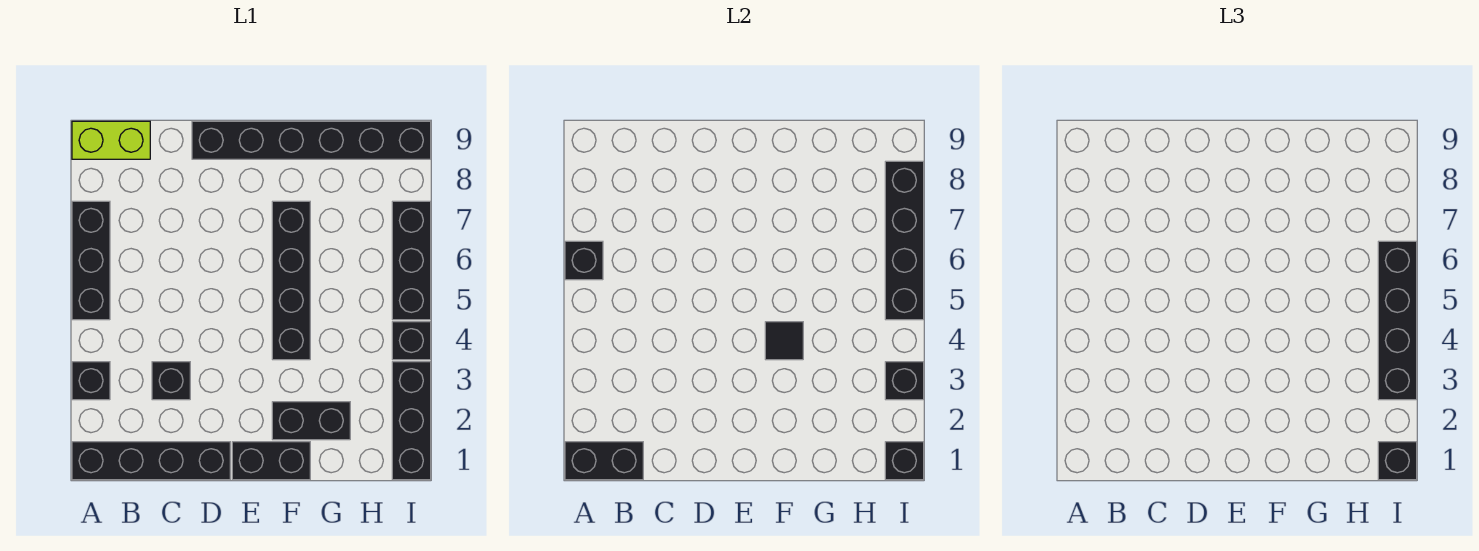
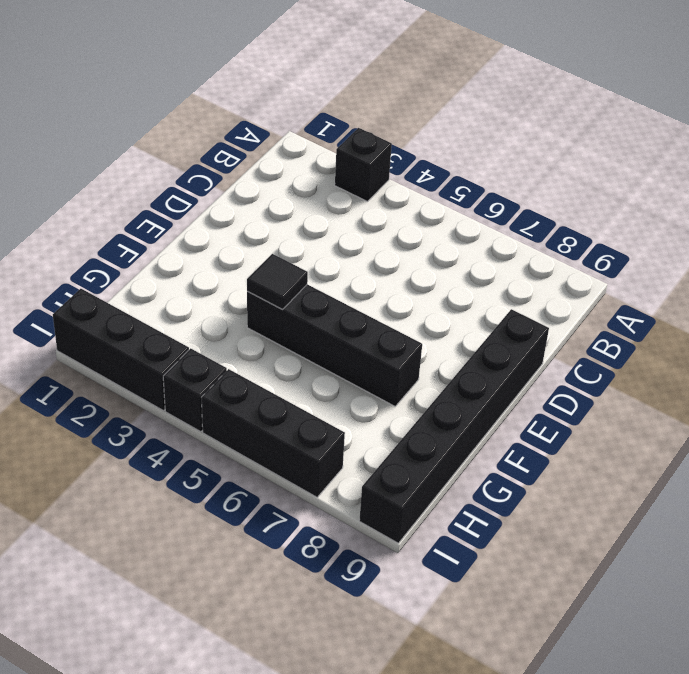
none -> black brick A1:D1 level 1
none -> black brick A5:A7 level 1
none -> lime brick A9:B9 level 1

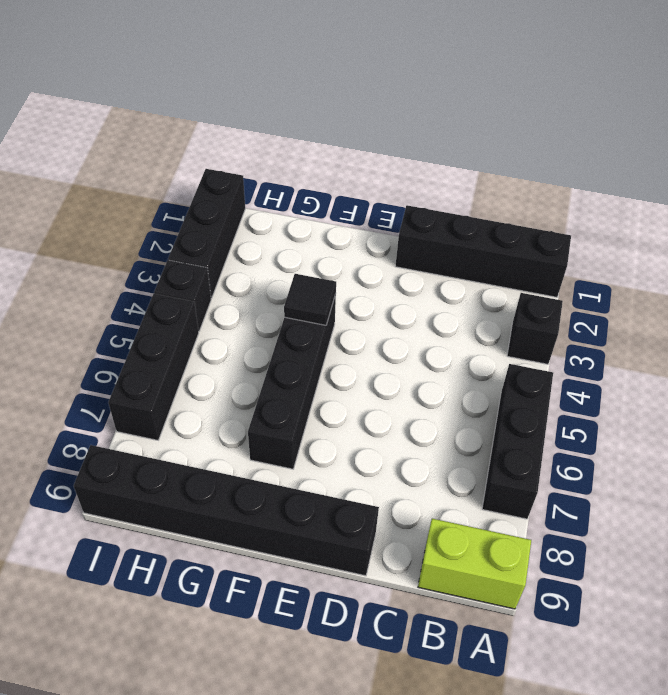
none -> black brick C3 level 1
none -> black brick E1:F1 level 1
none -> black brick F2:G2 level 1

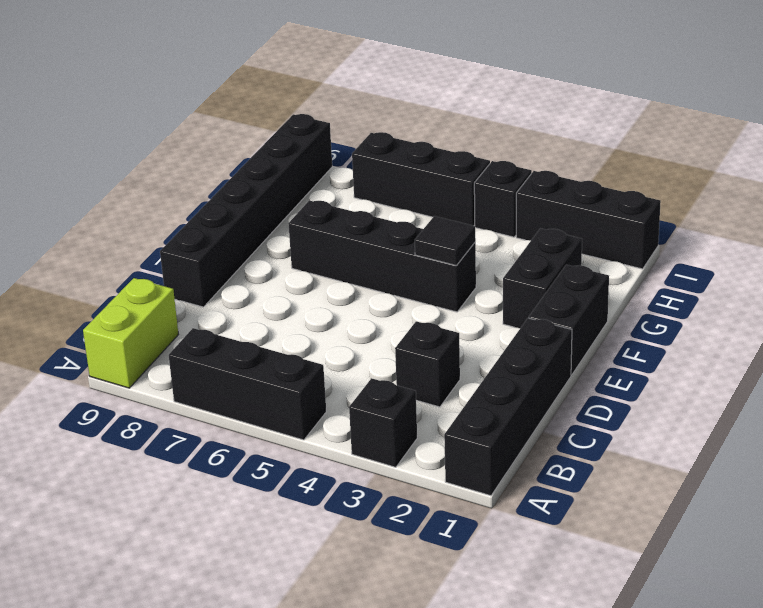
none -> black brick A1:B1 level 2
none -> black brick A6 level 2
none -> black brick I1 level 2

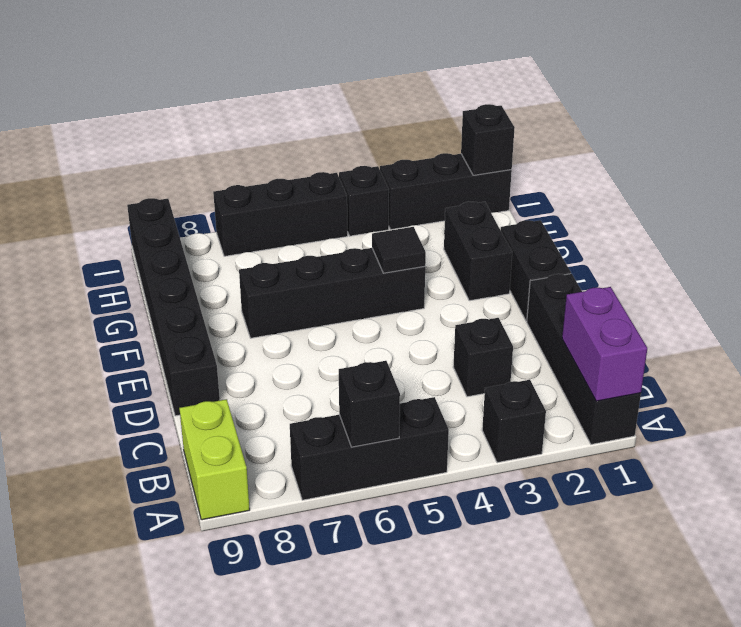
purple brick A1:B1 level 2 -> black brick A1:B1 level 2
none -> black brick I3 level 2
none -> black brick I5:I8 level 2
none -> black brick I1 level 3

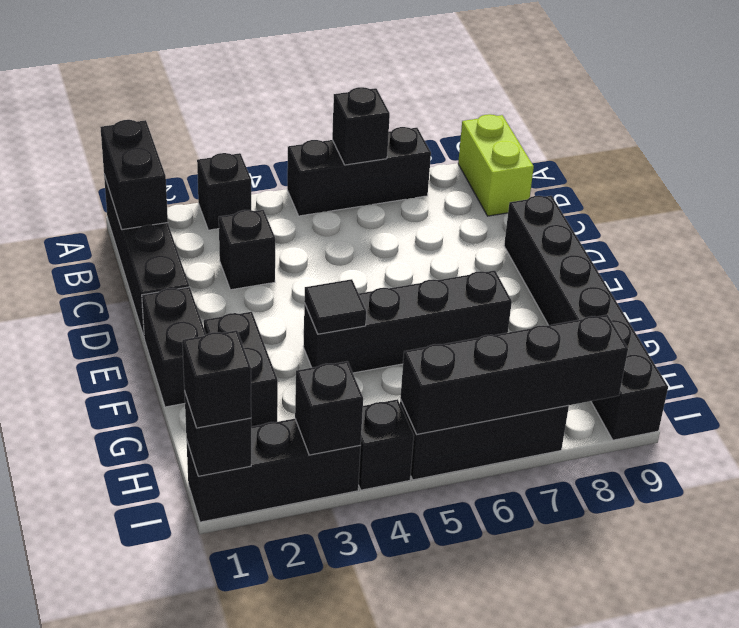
none -> black brick I3:I6 level 3

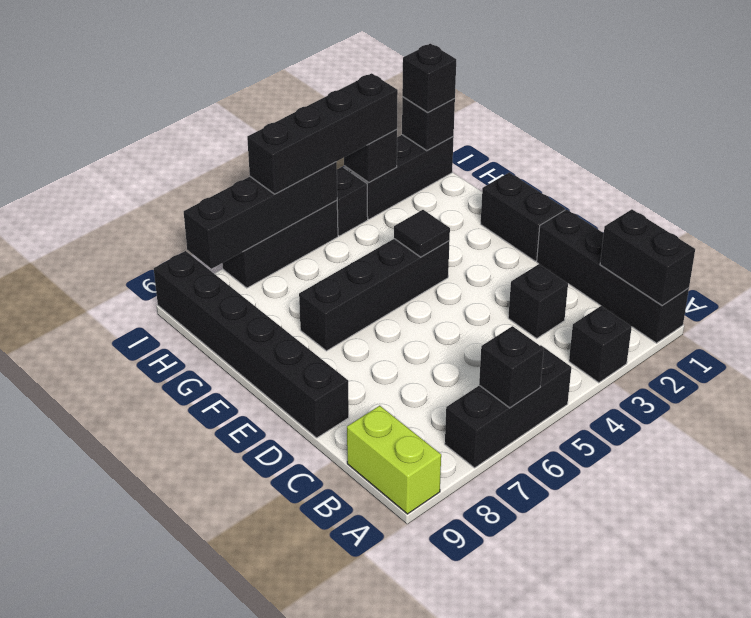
none -> black brick F2:G2 level 1

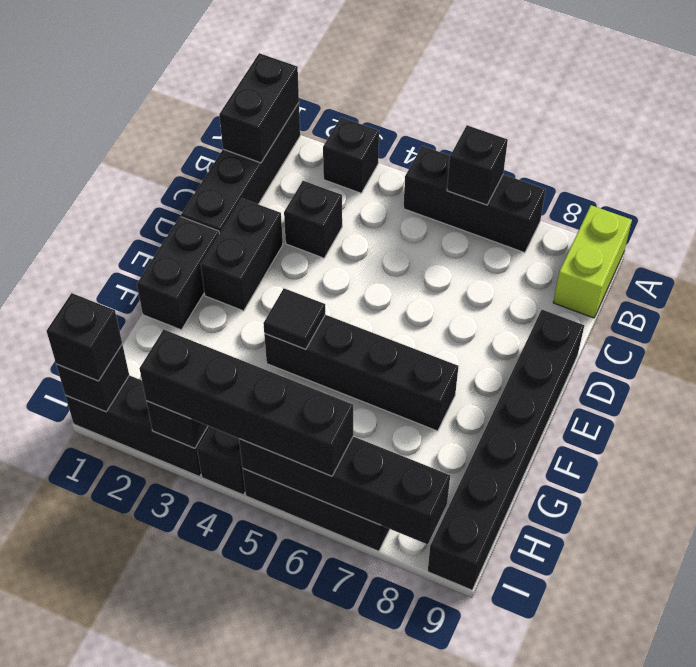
black brick D2:E2 level 1 -> black brick F2:G2 level 1

